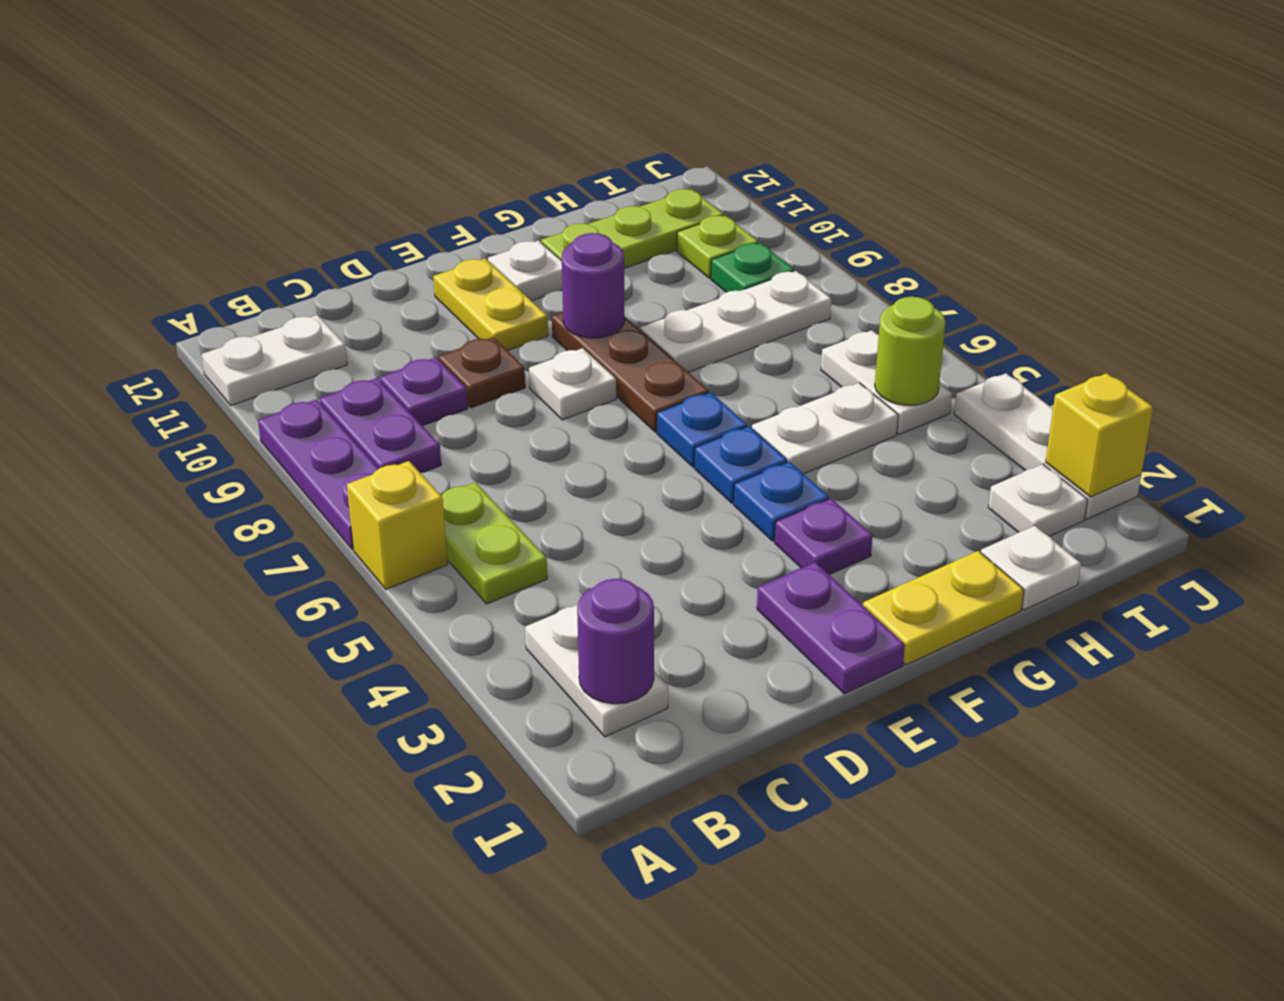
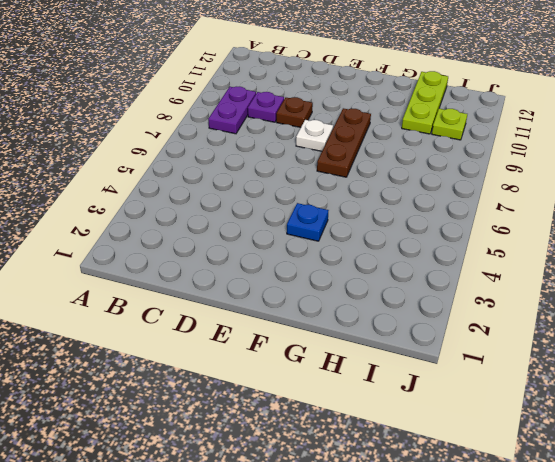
lime plate H10:H12 level 1 -> lime plate G11:I11 level 1
none -> yellow brick A6 level 1
none -> purple plate A7:A9 level 1
none -> white plate A11:B11 level 1
none -> white plate B2:B3 level 1

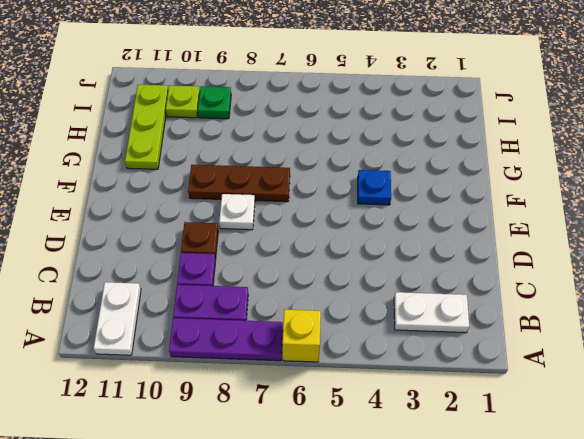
none -> lime plate B5:B6 level 1
none -> purple plate E1:E2 level 1
none -> yellow plate E10:E11 level 1
none -> yellow plate F1:G1 level 1

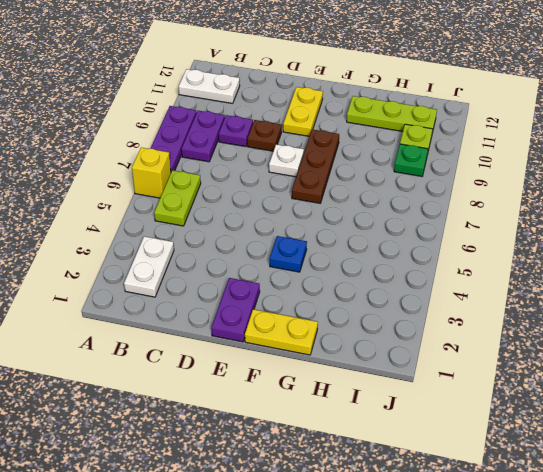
none -> purple plate F3 level 1
none -> blue plate F5 level 1
none -> blue plate F6 level 1
none -> white plate F11 level 1

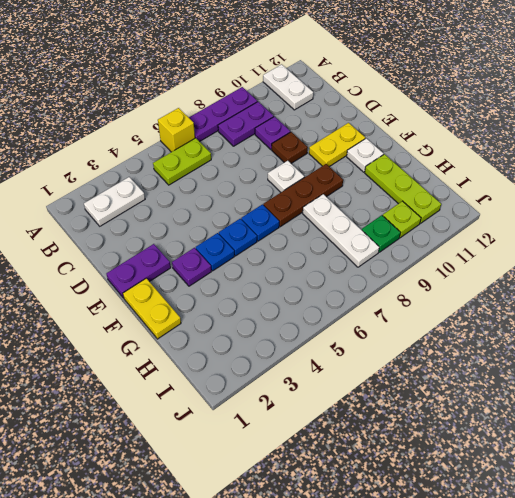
none -> white plate G5:H5 level 1
none -> white plate H1 level 1
none -> white plate I2 level 1
none -> white plate I5:I6 level 1

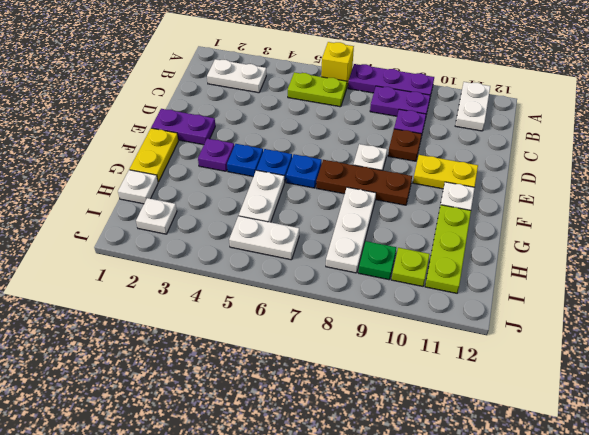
none -> white plate J2:J4 level 1
none -> purple round brick B2 level 2
none -> purple round brick F9 level 2
none -> lime round brick I5 level 2

